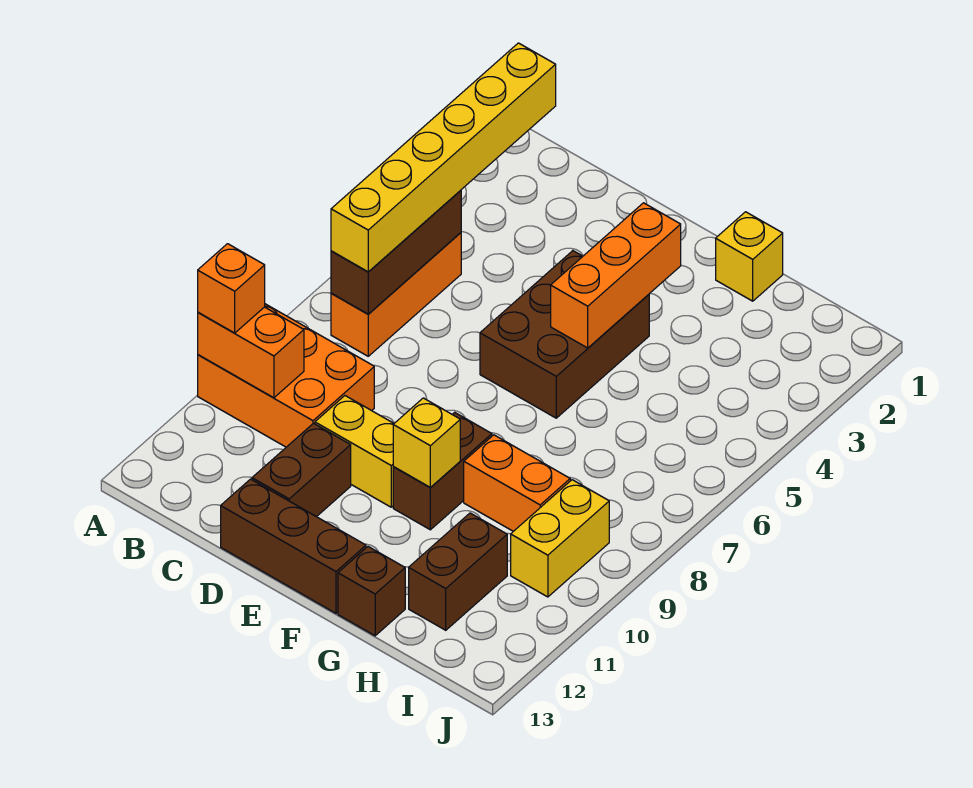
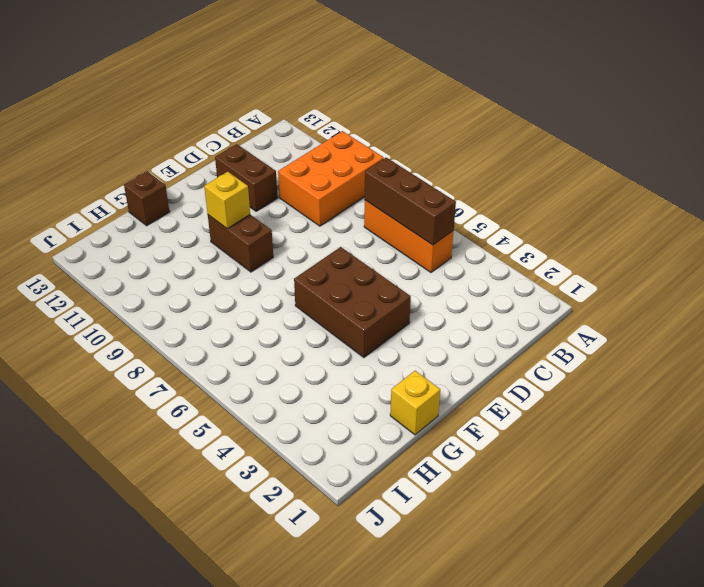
none -> yellow brick D10:E10 level 1
none -> brown brick D13:F13 level 1
none -> orange brick G9:H9 level 1

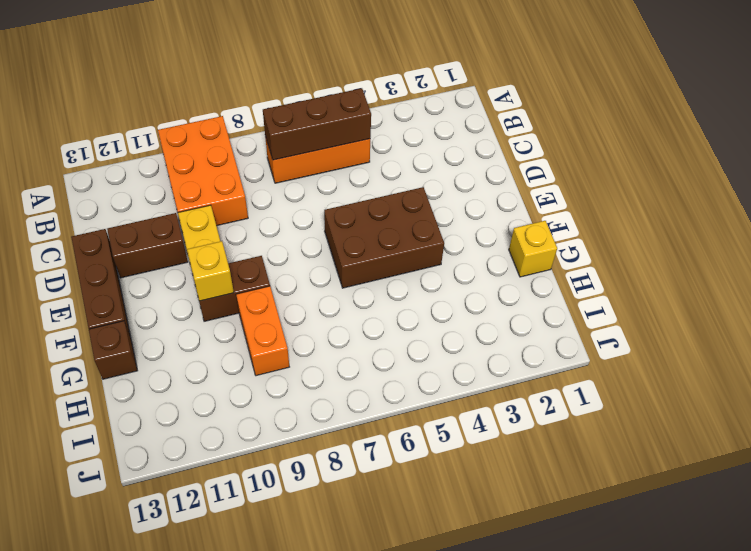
none -> brown brick H11:H12 level 1
none -> yellow brick I9:I10 level 1
none -> orange brick A10:B10 level 2

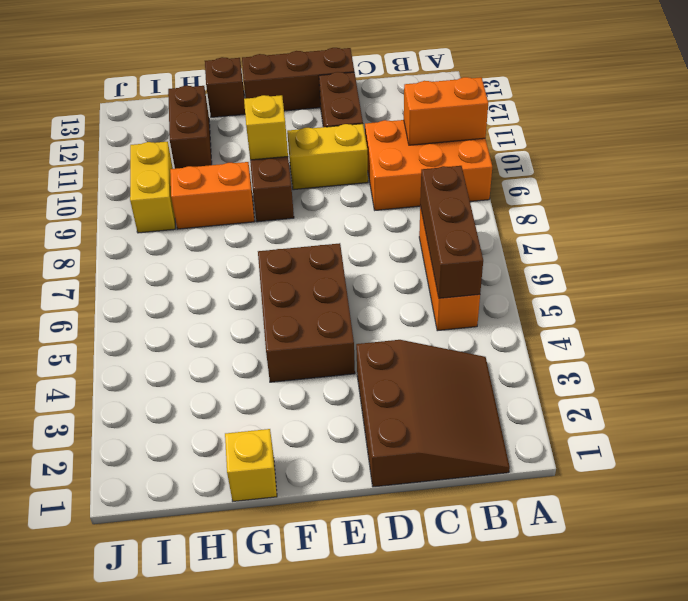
brown slope B1:D3 level 1 top D -> none
none -> orange brick F3:F5 level 2
none -> orange brick A10 level 3
none -> yellow brick B2:B7 level 3

